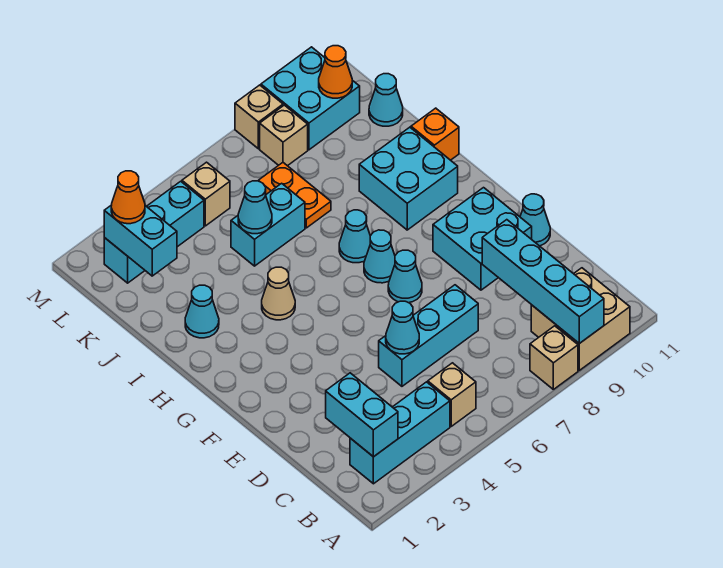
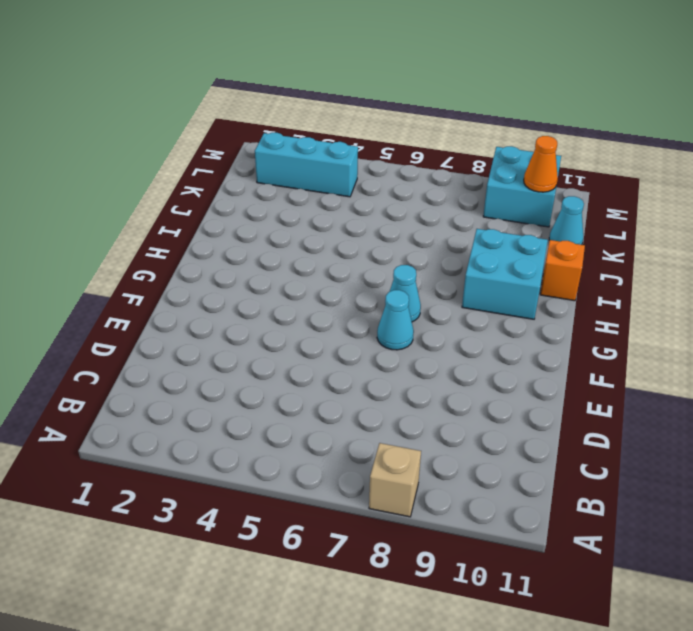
none -> tan brick A9:B10 level 1
none -> cyan brick B2:B4 level 1
none -> tan brick B5 level 1

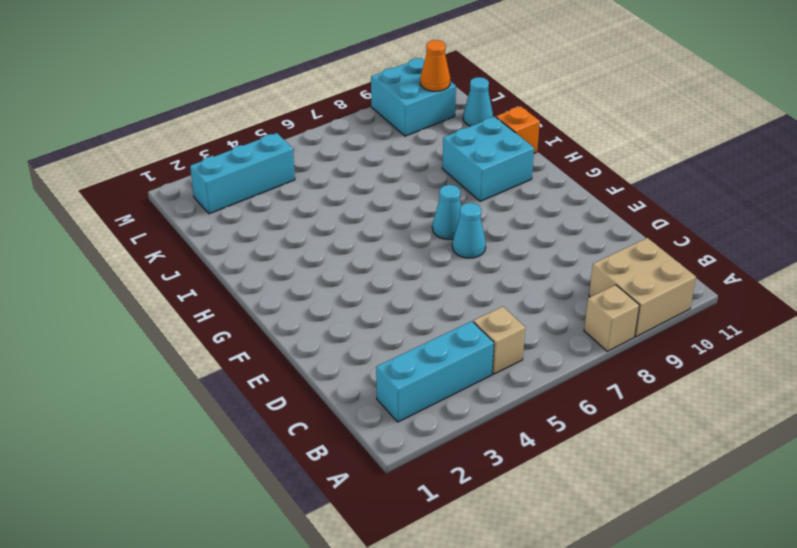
none -> cyan brick D5:D7 level 1
none -> cyan brick E9:F10 level 1
none -> cyan cone E11 level 1

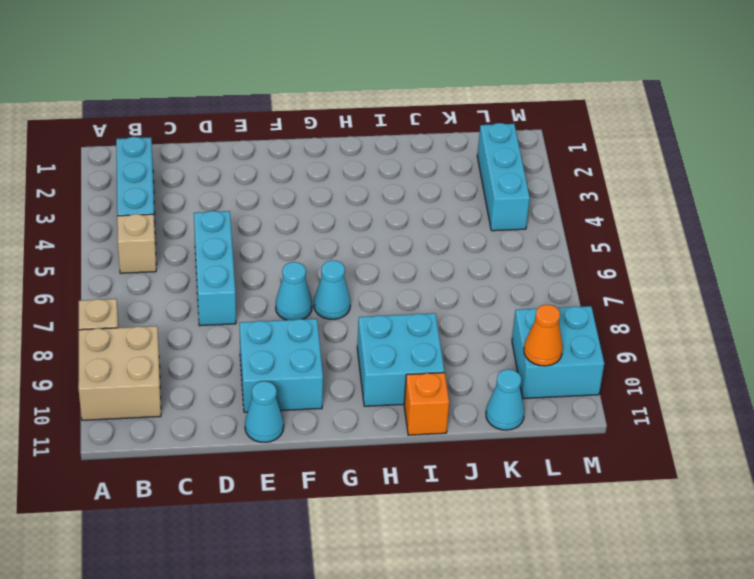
none -> tan cone H4 level 1
none -> cyan cone H7 level 1
none -> cyan cone I2 level 1

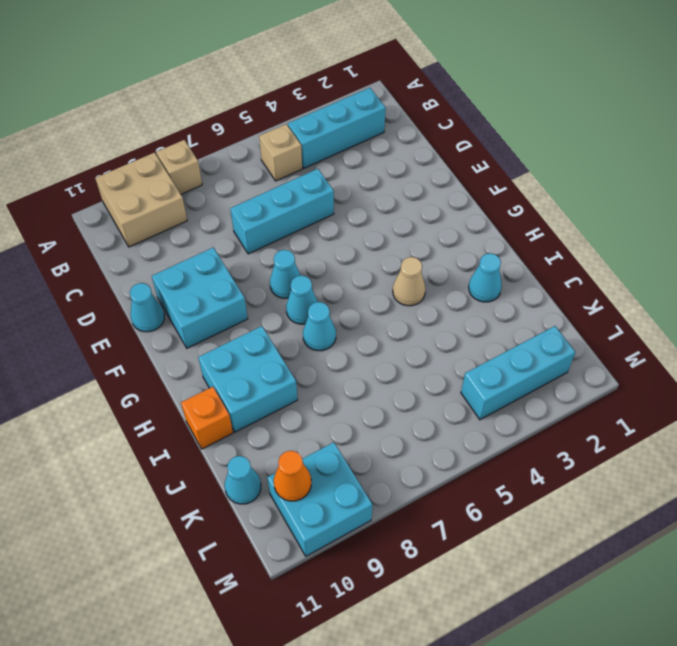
none -> cyan brick J5:J6 level 1
none -> orange plate J7:K7 level 1
none -> tan brick L5 level 1

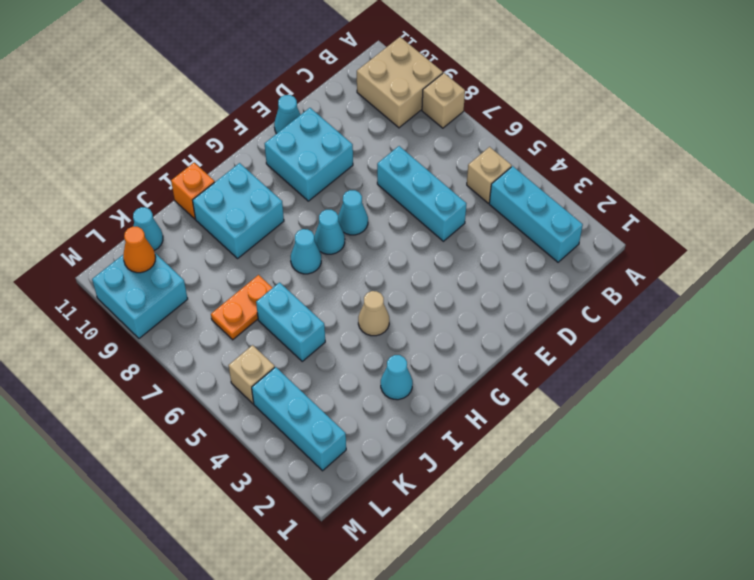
none -> tan brick L8 level 1
none -> tan brick M8 level 1
none -> cyan brick A9:D9 level 2

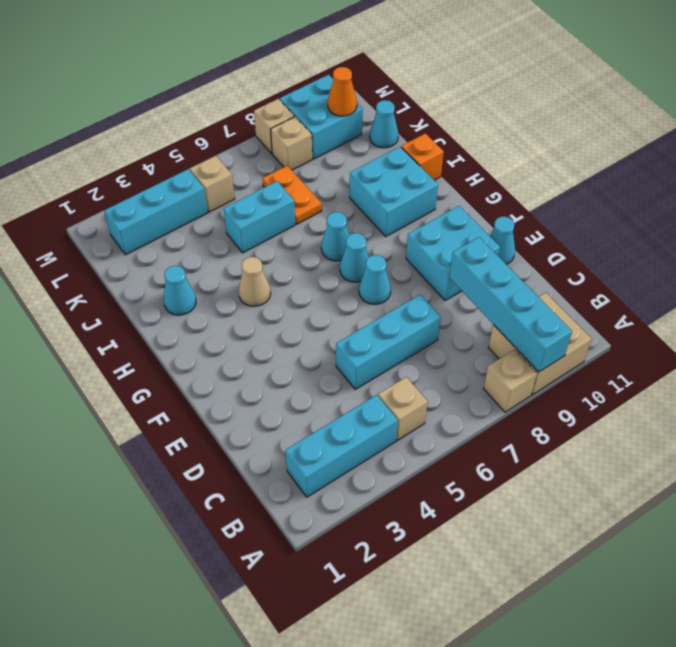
none -> cyan brick B2:C2 level 2
none -> cyan cone D5 level 2
none -> cyan cone J5 level 2

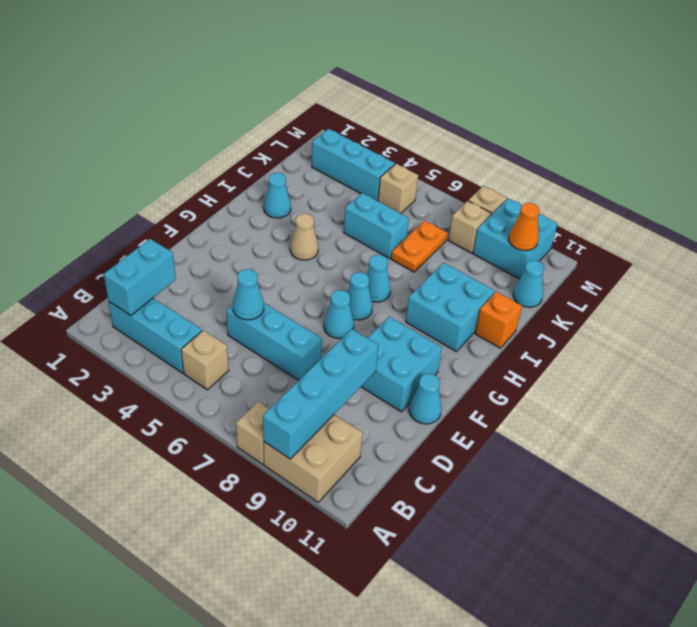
none -> cyan cone J5 level 2
none -> cyan brick K2:L2 level 2
none -> orange cone L2 level 3

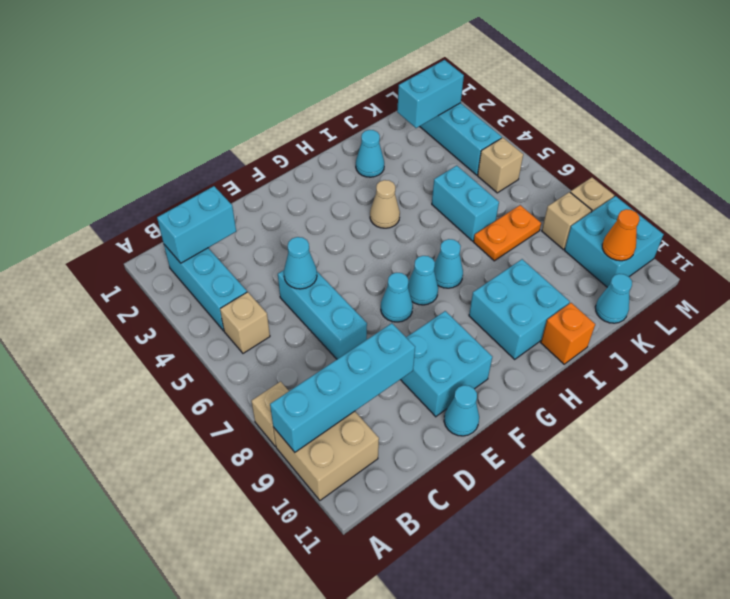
none -> cyan cone J5 level 2
none -> orange cone L2 level 3

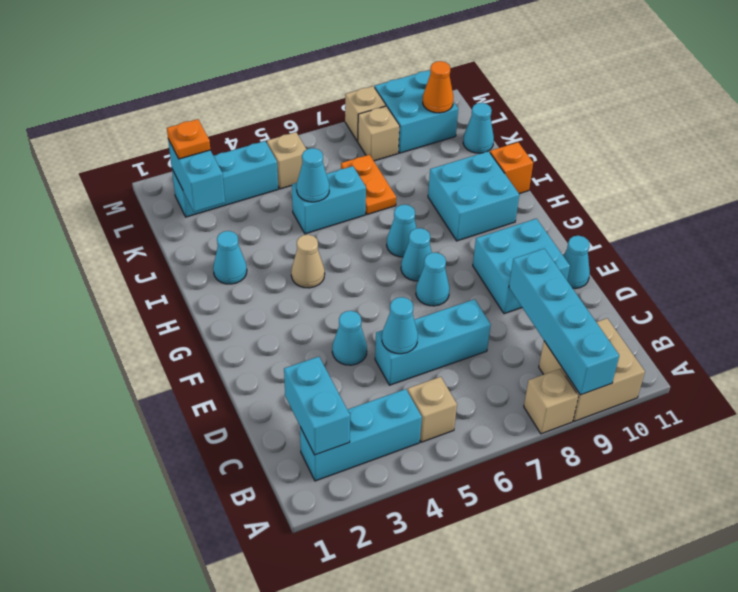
cyan cone E4 level 1 -> none
orange plate L2 level 3 -> orange cone L2 level 3

